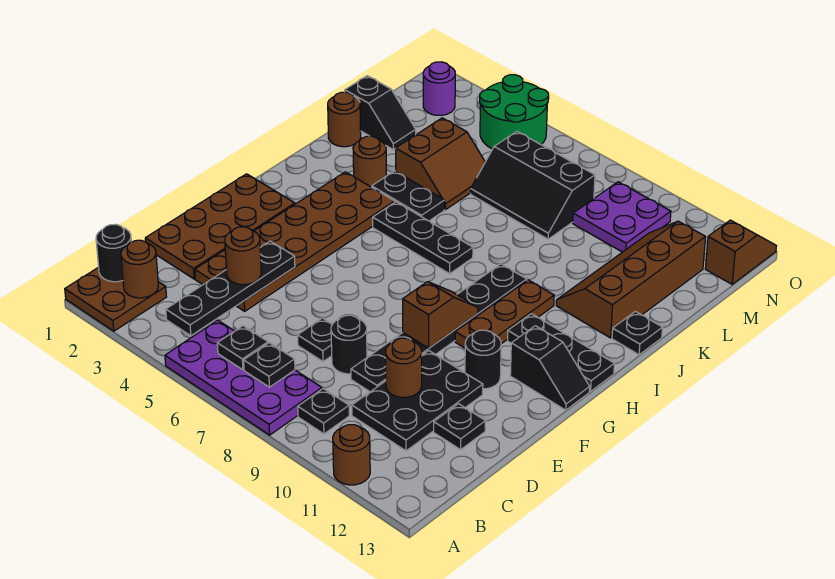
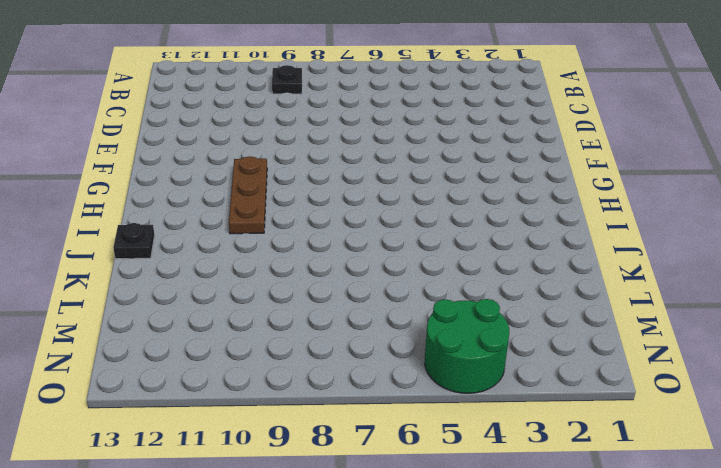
none -> brown plate A1:B2 level 1
none -> purple plate A5:B8 level 1
none -> brown round brick A11 level 1
none -> black plate C10:E11 level 1

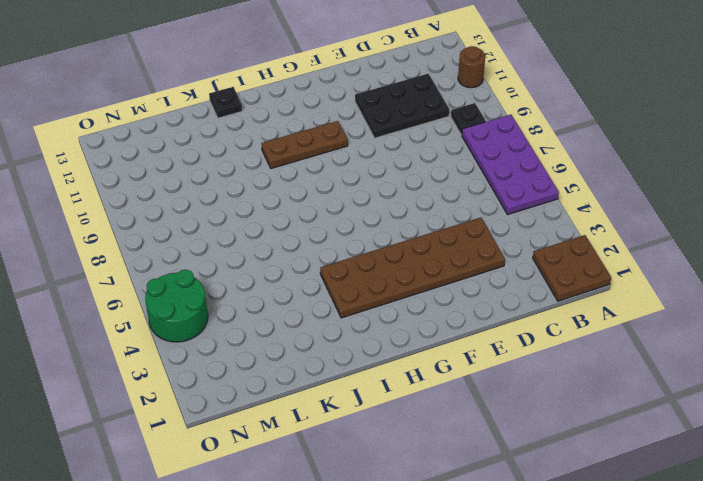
none -> brown plate D1:G2 level 1
none -> black plate D7 level 1
none -> black round brick D8 level 1
none -> black plate D9:I9 level 1

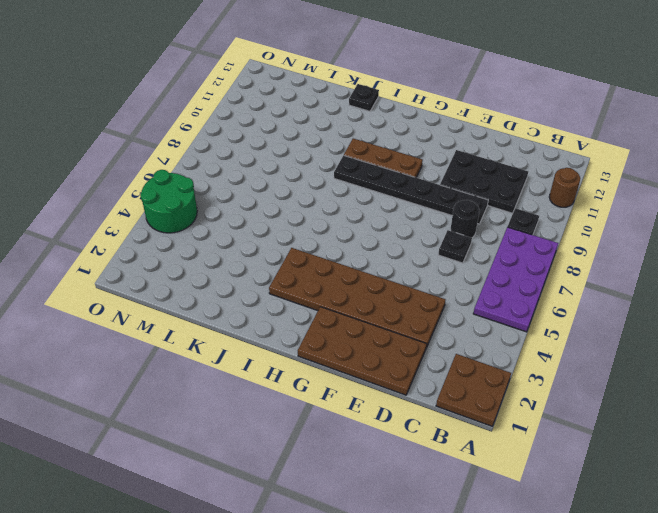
none -> black plate D12 level 1
none -> black round brick F11 level 1
none -> black slope G12:G13 level 1 top 12
none -> black plate H11:H13 level 1

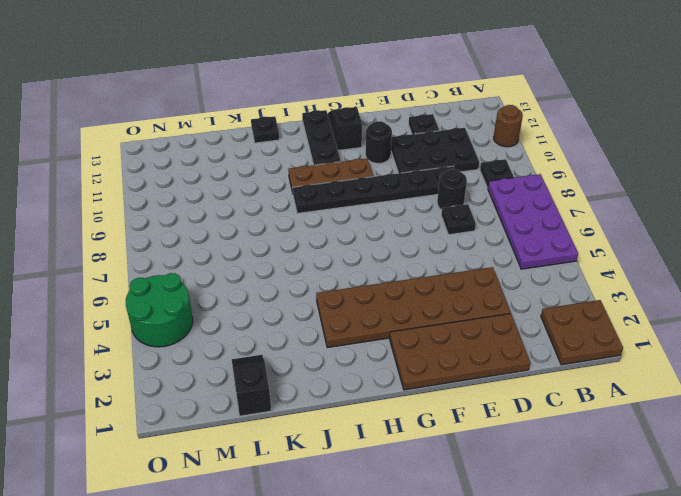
none -> black plate I5:I7 level 1
none -> brown round brick J3 level 1
none -> black plate J4:J5 level 1
none -> brown slope J11:M12 level 1 top 12

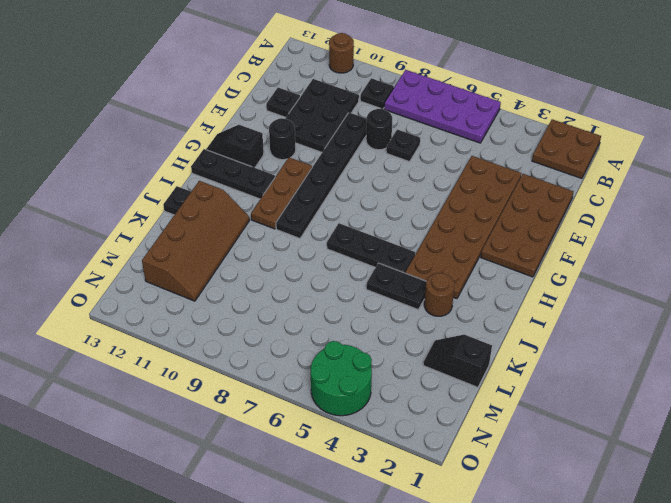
none -> brown round brick K1 level 1
none -> brown slope K4:L5 level 1 top 4
none -> black slope L6:M8 level 1 top M
none -> purple plate M9:N10 level 1

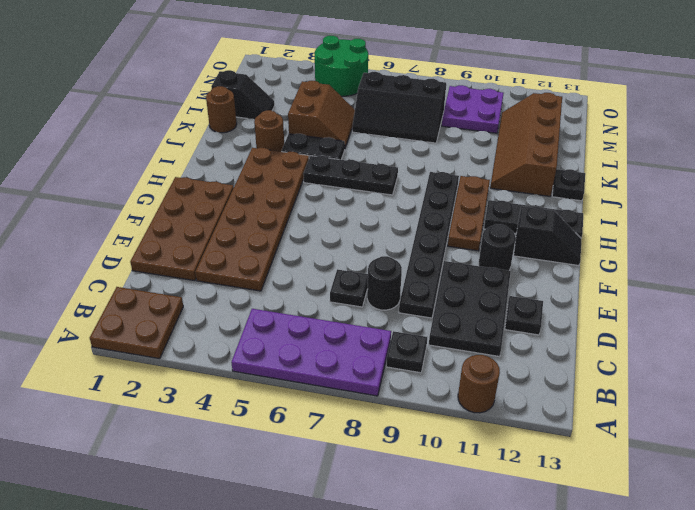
none -> purple round brick N2 level 1
none -> brown slope N13:O13 level 1 top N
none -> black round brick B1 level 2
none -> brown round brick B2 level 2

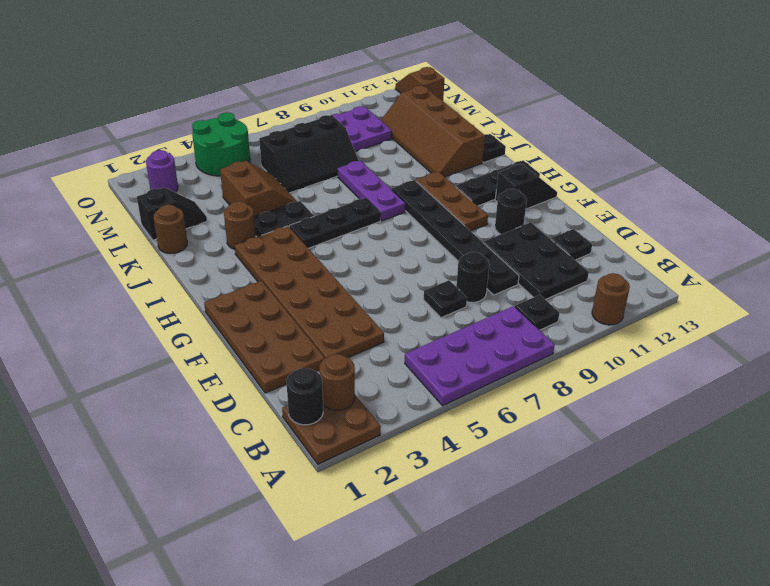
purple plate I8:K8 level 1 -> none
none -> black plate B4:E4 level 2
none -> black plate B6 level 2
none -> black plate B7 level 2
none -> brown round brick D10 level 2

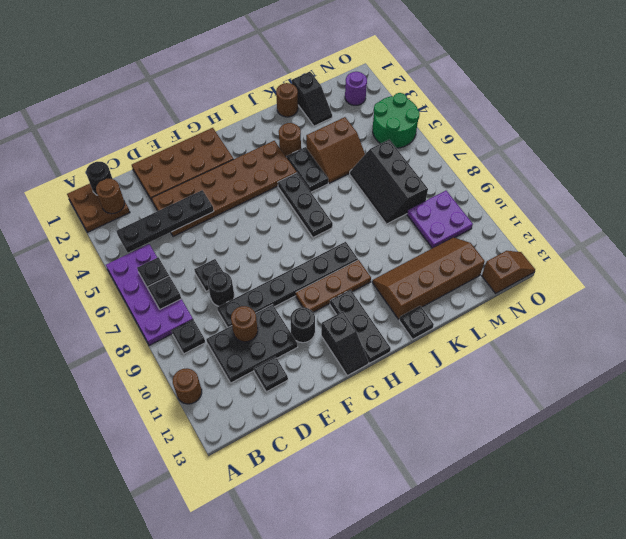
none -> brown slope F9:G9 level 2 top F
none -> brown round brick D4 level 3

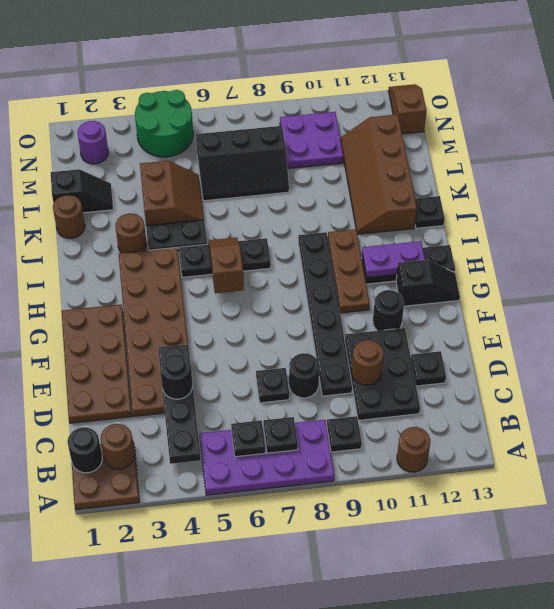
black round brick D4 level 3 -> brown round brick D4 level 3
brown slope H6:I6 level 2 top H -> brown slope F9:G9 level 2 top F
purple plate H11:H12 level 2 -> none

